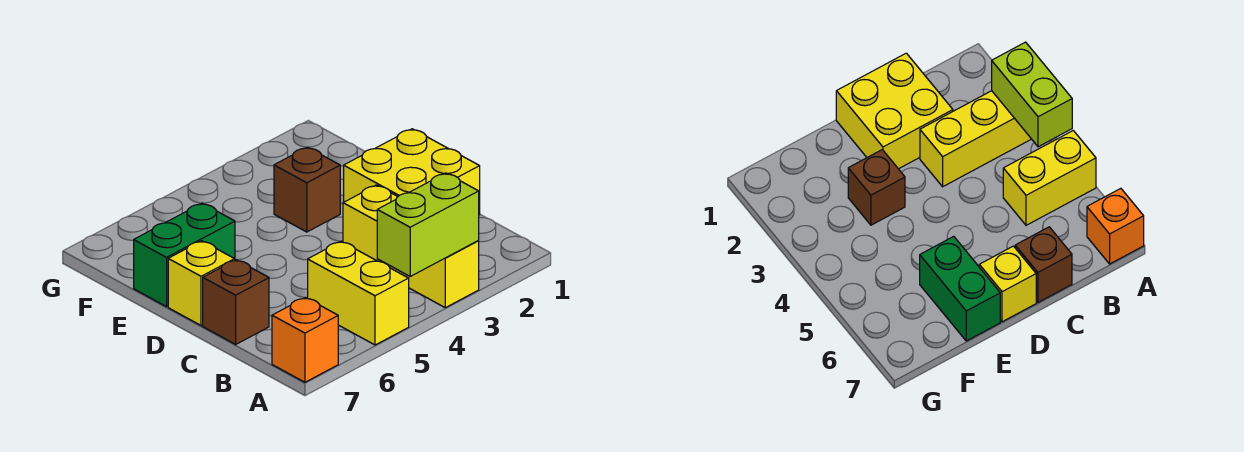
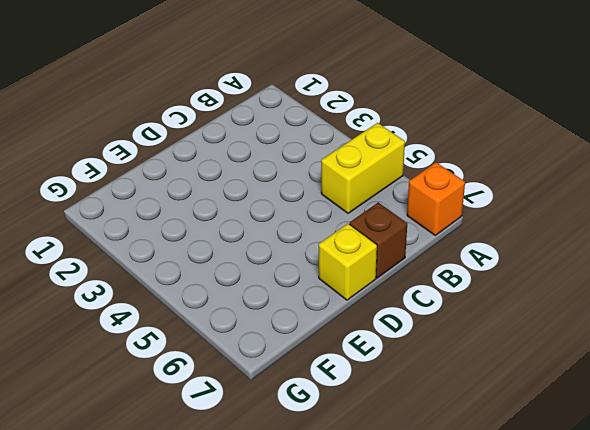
none -> yellow brick A3:C3 level 1
none -> yellow brick C1:D2 level 1

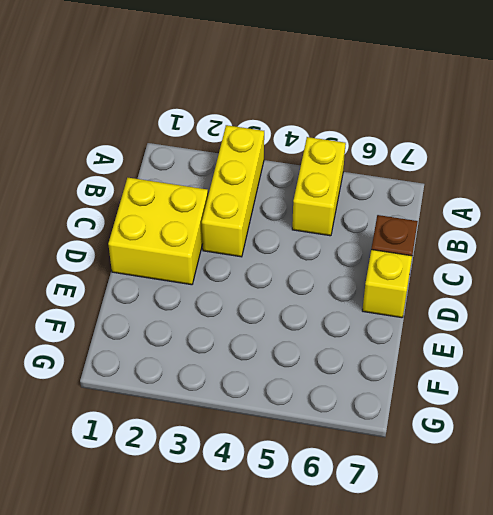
none -> orange brick A7 level 1
none -> brown brick E3 level 1

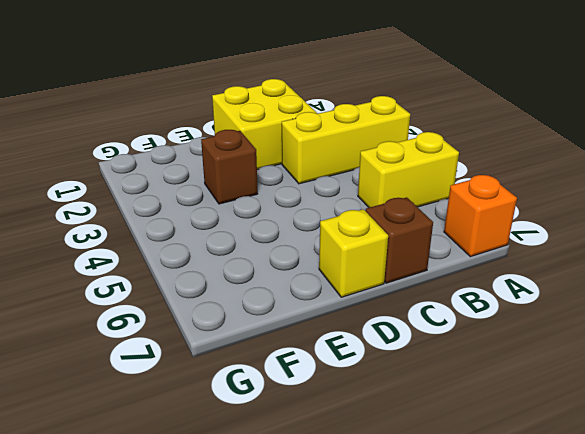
none -> green brick E6:E7 level 1
none -> lime brick A3:A4 level 2

